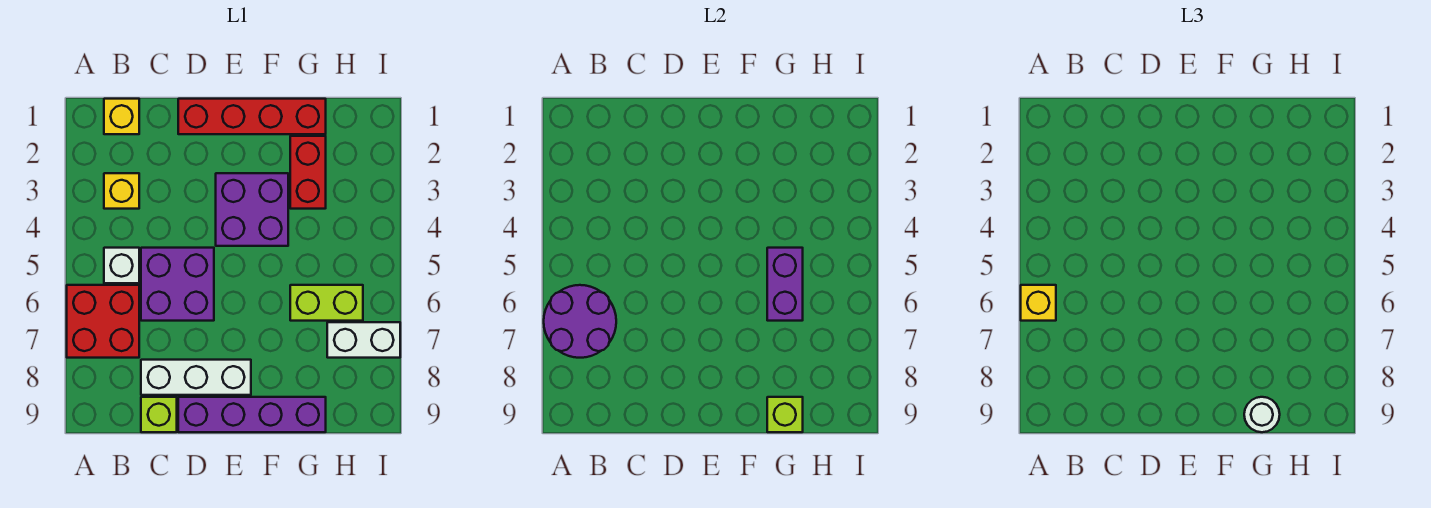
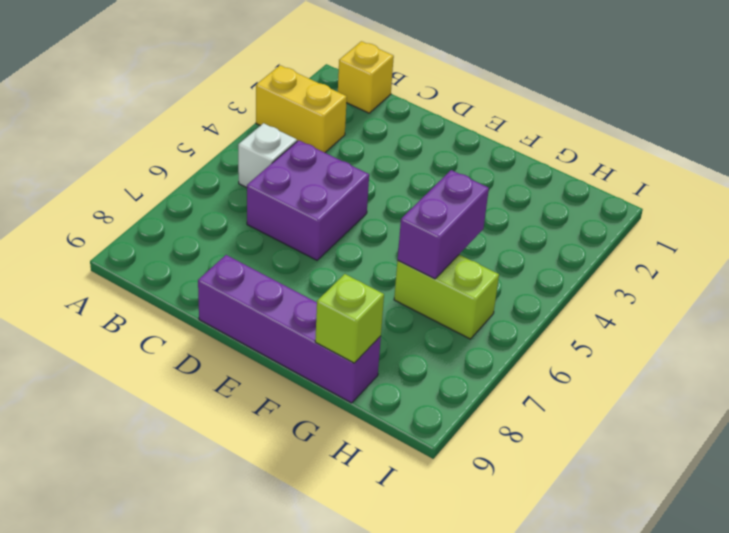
yellow brick A3:B3 level 1 -> yellow brick B3 level 1
none -> red brick A6:B7 level 1
none -> white brick C8:E8 level 1
none -> lime brick C9 level 1

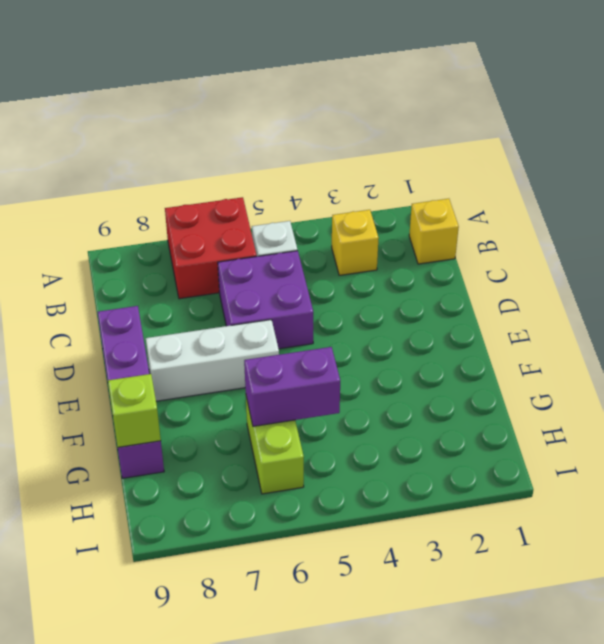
white brick E6:E8 level 1 -> white brick C8:E8 level 1
none -> lime brick C9 level 1
none -> red brick D1:G1 level 1
none -> purple brick E3:F4 level 1

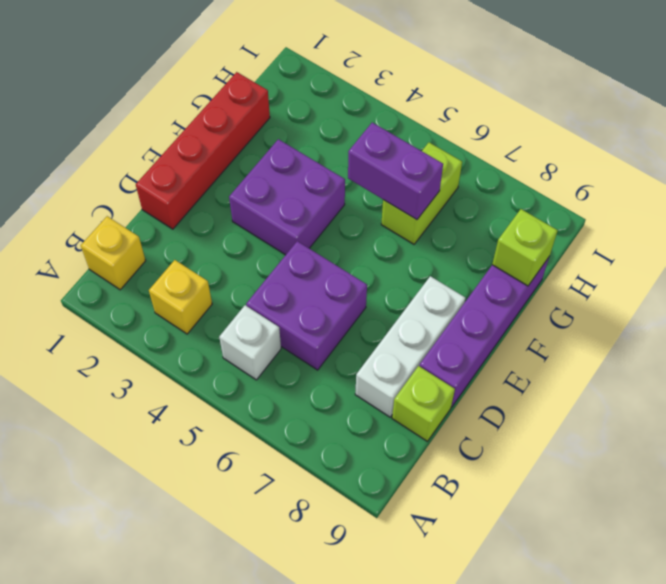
none -> red brick A6:B7 level 1
none -> red brick G2:G3 level 1
none -> white brick H7:I7 level 1

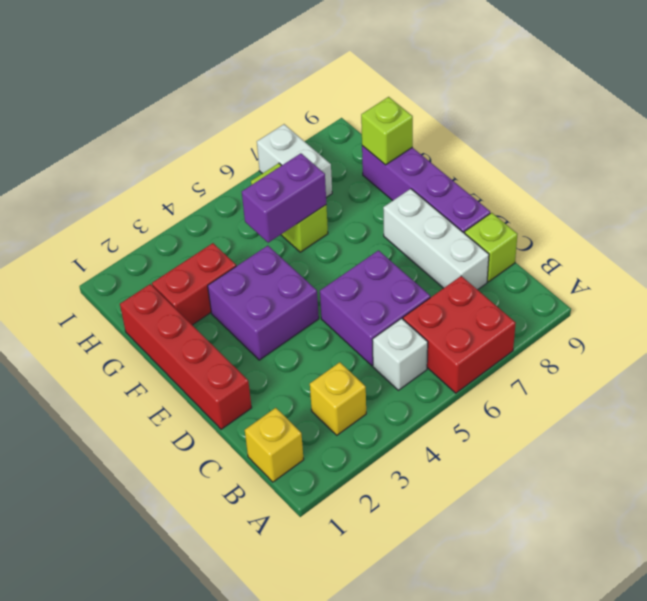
none -> purple round brick A6:B7 level 2
none -> yellow brick A6 level 3
none -> white round brick G9 level 3

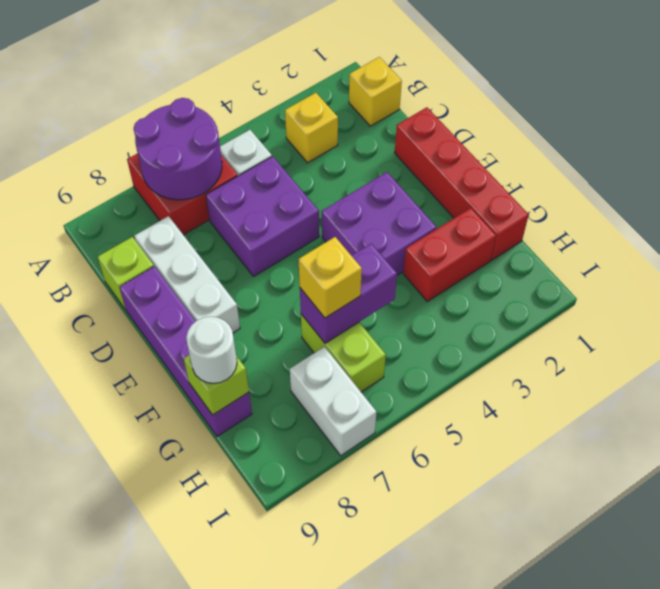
yellow brick G6 level 3 -> yellow brick A6 level 3

